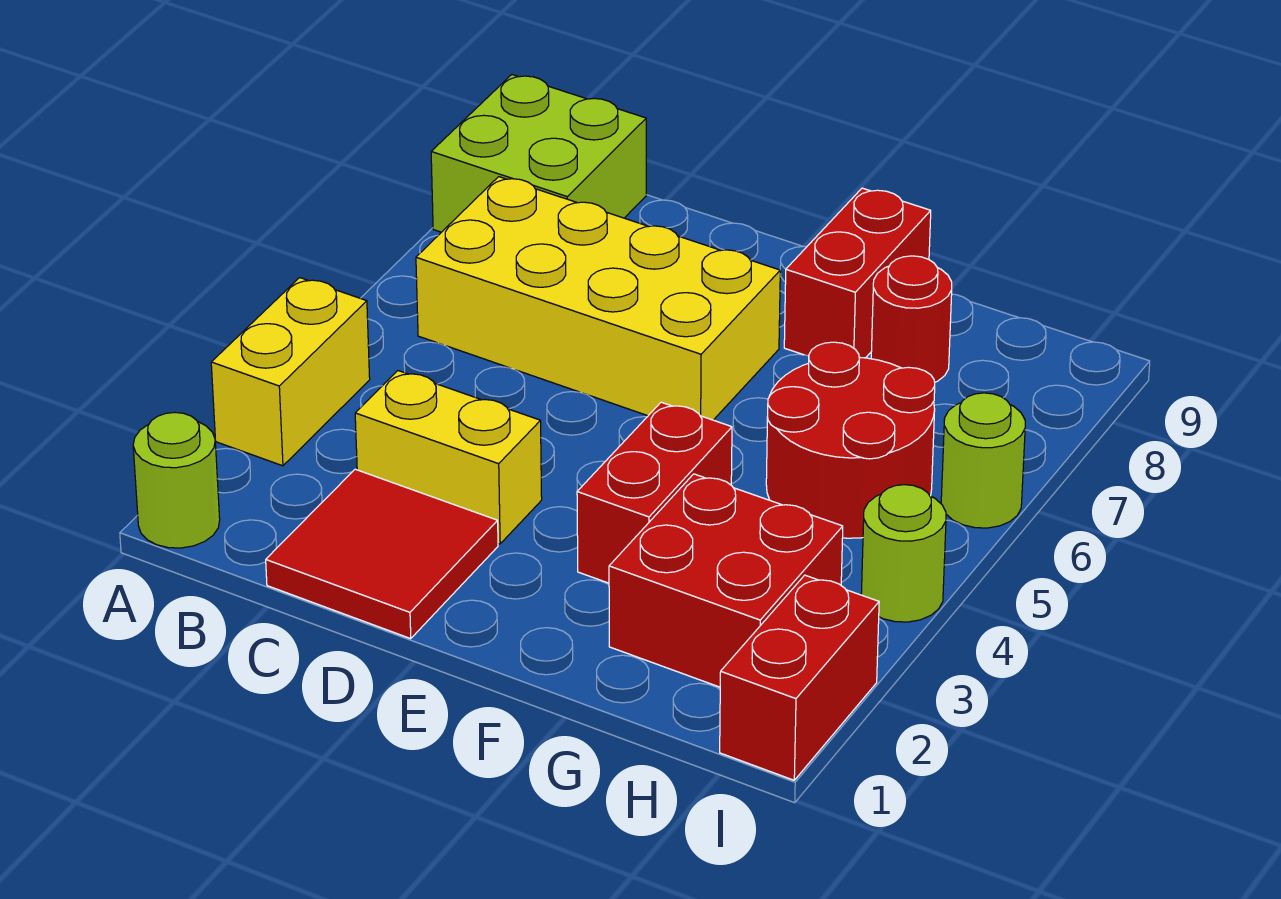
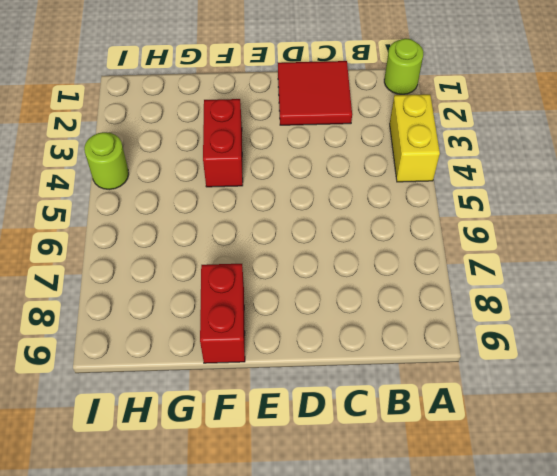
none -> lime brick A8:B9 level 1
none -> yellow brick B6:E7 level 1
none -> yellow brick C3:D3 level 1

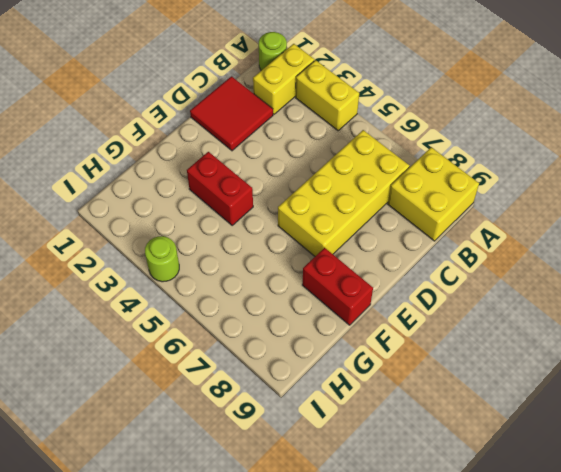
yellow brick A2:B2 level 1 -> yellow brick C3:D3 level 1
yellow brick A8:B9 level 1 -> lime brick A8:B9 level 1
none -> red brick G2:H3 level 1
none -> red round brick G5:H6 level 1
none -> red round brick G8 level 1

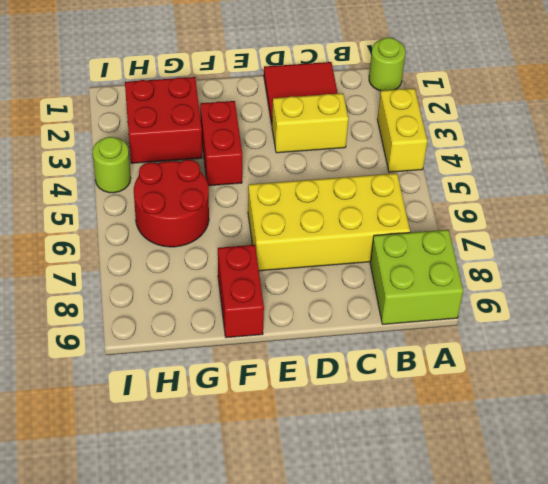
none -> red round brick G8 level 1
none -> red brick I1:I2 level 1
none -> lime round brick I6 level 1

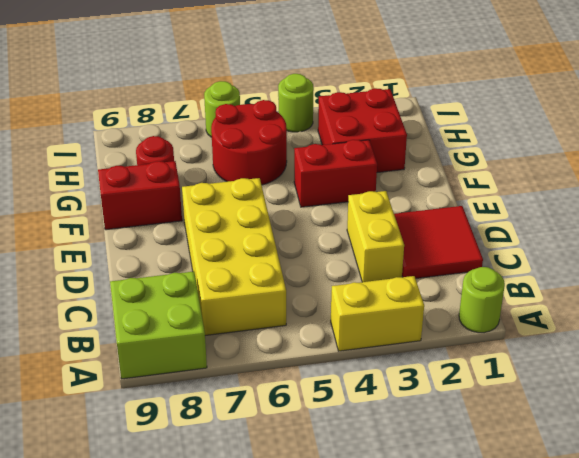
none -> red brick I1:I2 level 1

